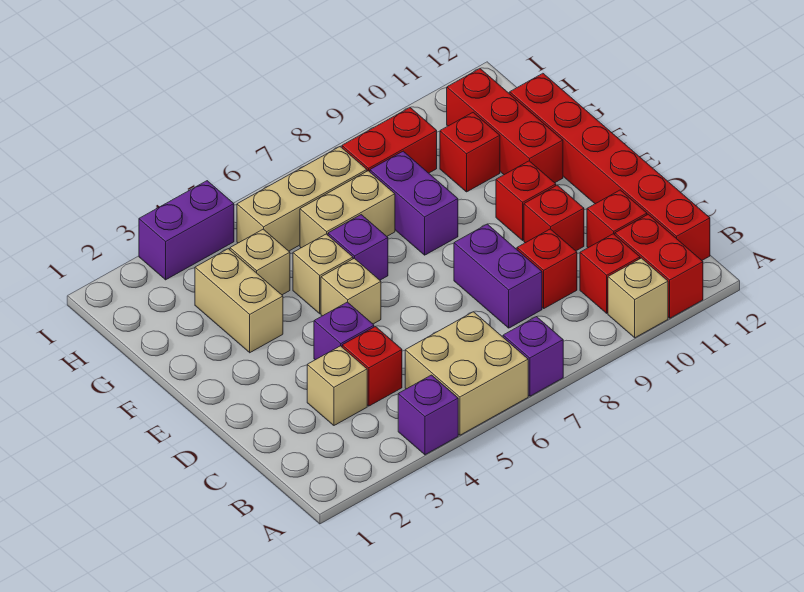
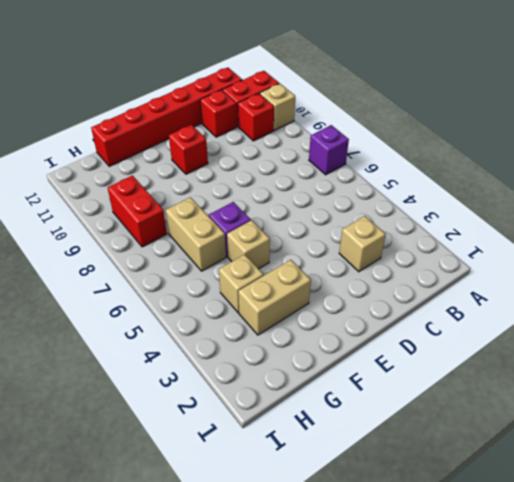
none -> purple brick A4 level 1
none -> tan brick A5:B6 level 1
none -> red brick C4 level 1

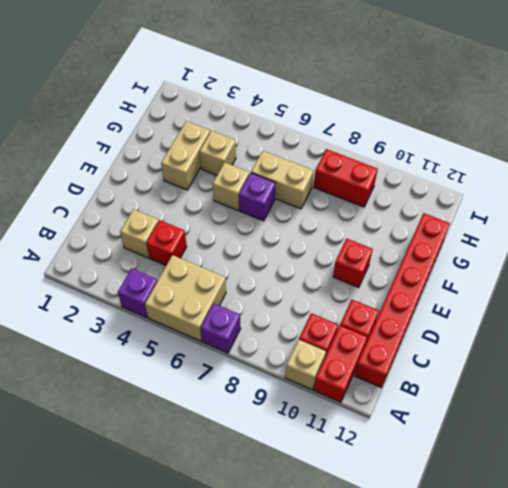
none -> purple brick C8:D8 level 1
none -> red brick C9 level 1
none -> purple brick D4 level 1

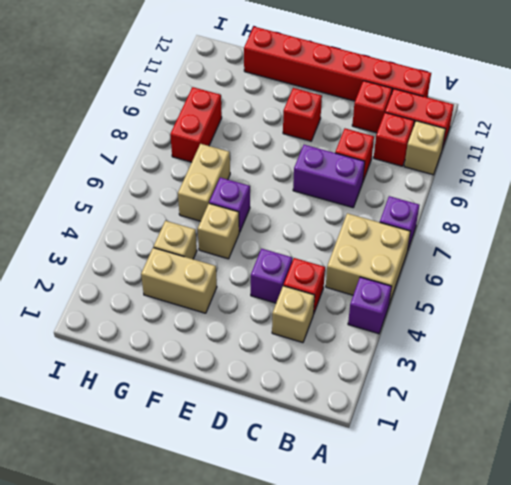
none -> red brick D10 level 1
none -> tan brick E5 level 1
none -> purple brick F8:G8 level 1

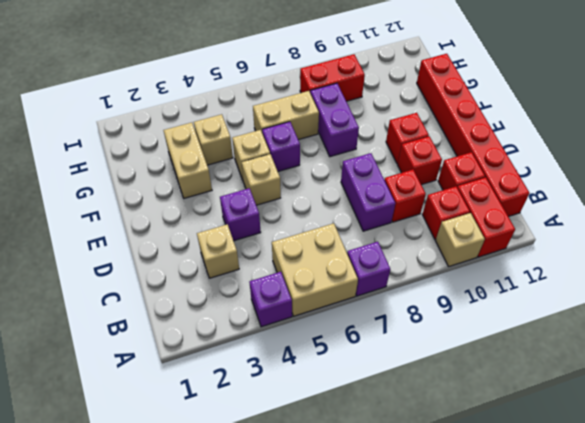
none -> red brick C4 level 1
none -> red brick F11:H11 level 1
none -> red brick G10 level 1

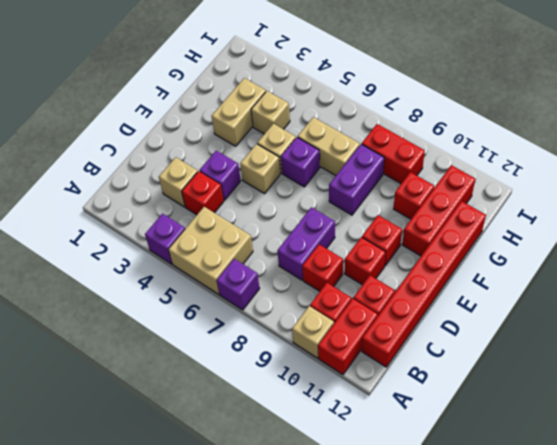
none -> tan brick H5:H7 level 1
none -> purple brick I3:I4 level 1

